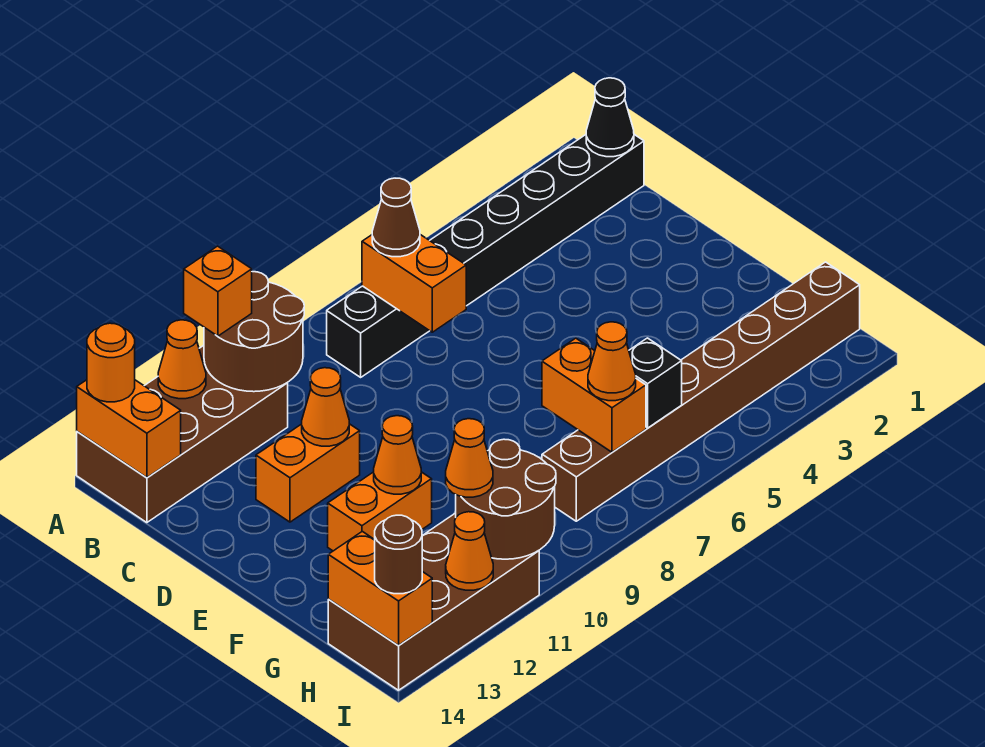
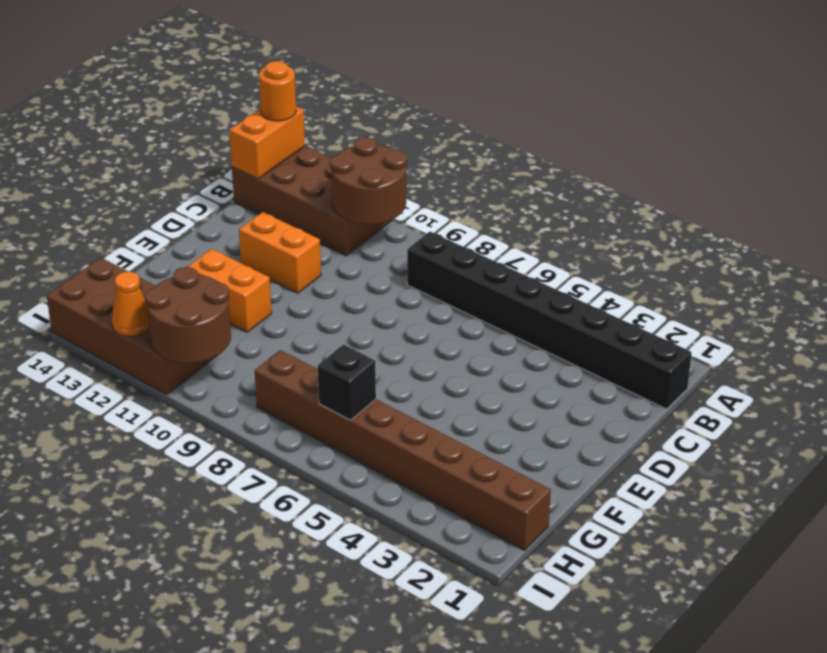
none -> orange cone A12 level 2
none -> black cone B1 level 2
none -> orange brick B7:C7 level 2

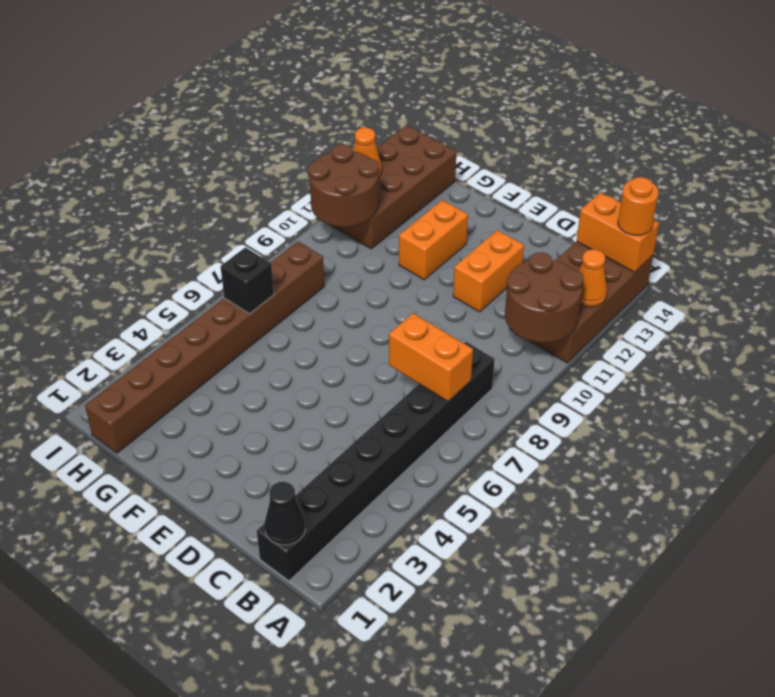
none -> orange cone D11 level 2
none -> orange cone F11 level 2
none -> orange brick G7:H7 level 2

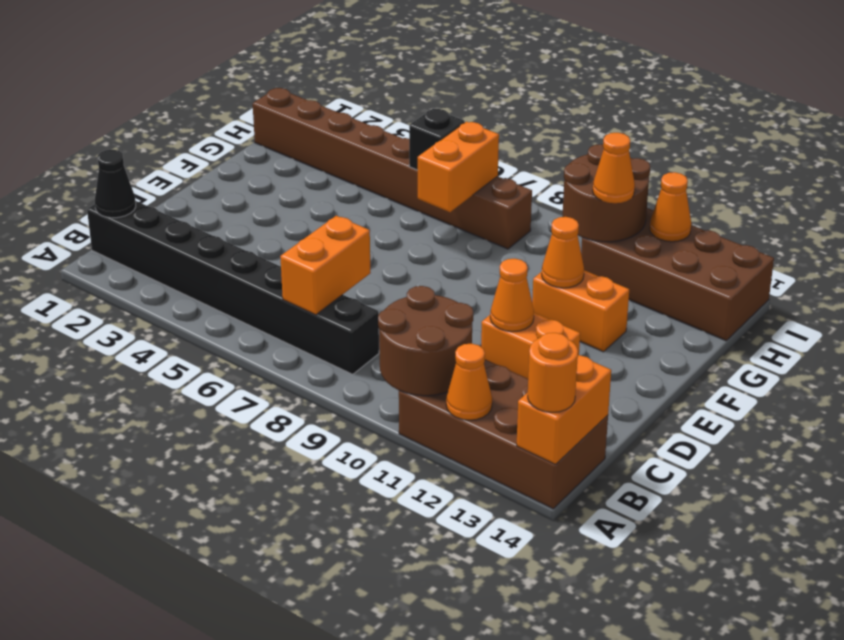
none -> orange brick H14:I14 level 2
none -> orange brick A11 level 3
none -> brown cone B7 level 3

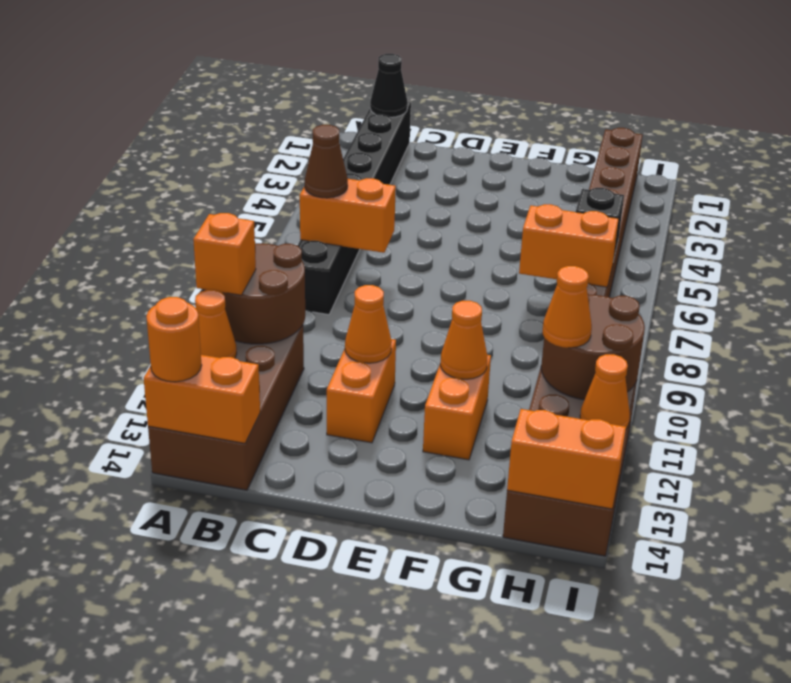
none -> orange cone H7 level 3
none -> brown round brick I14 level 3

